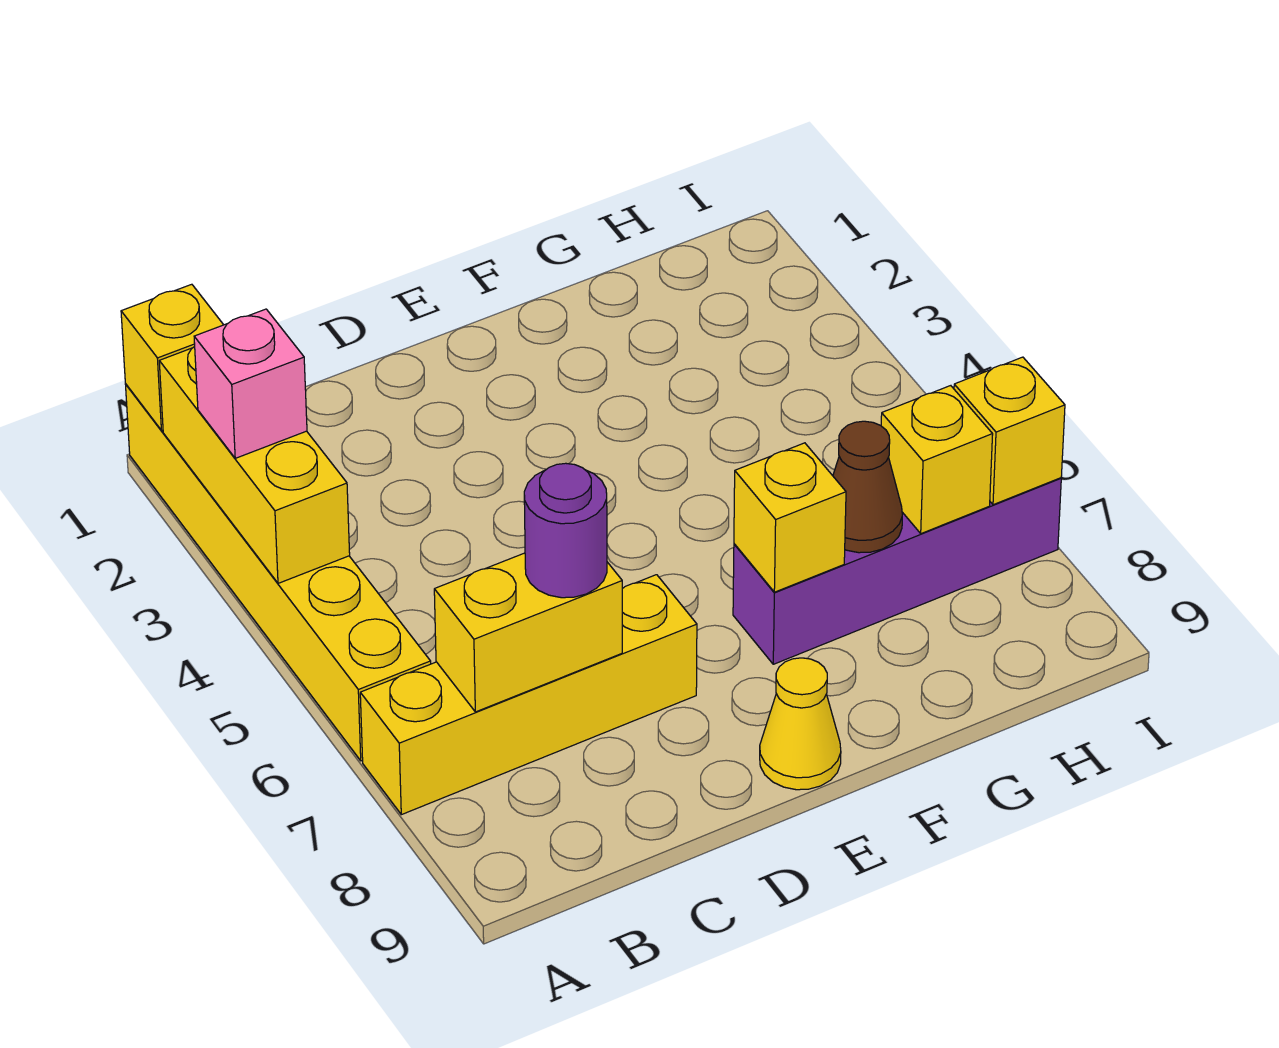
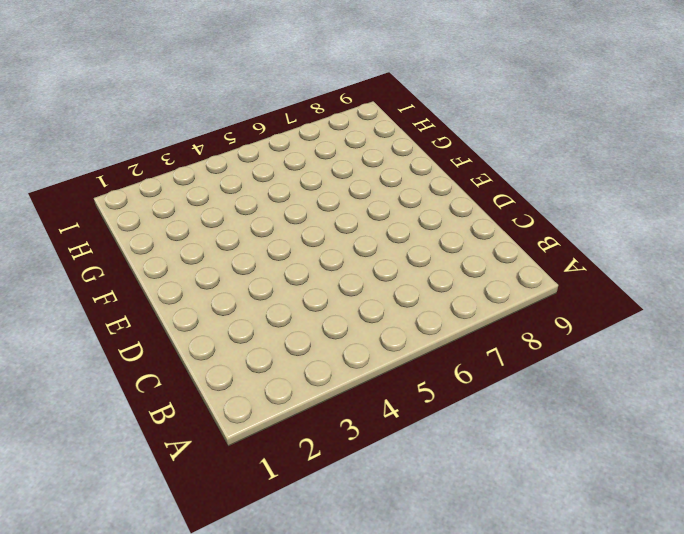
none -> yellow brick A1:A6 level 1
none -> yellow brick A7:D7 level 1
none -> yellow cone E9 level 1

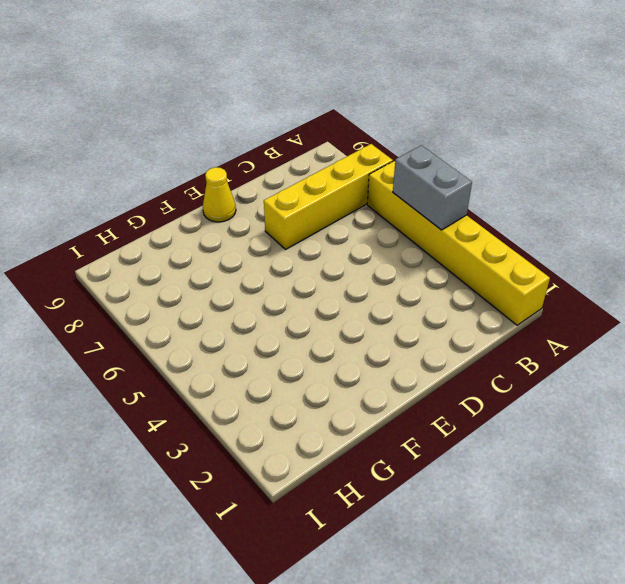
grey brick A4:A5 level 2 -> yellow brick A2:A4 level 2
none -> purple brick F7:I7 level 1
none -> yellow brick A1 level 2
none -> yellow brick B7:C7 level 2

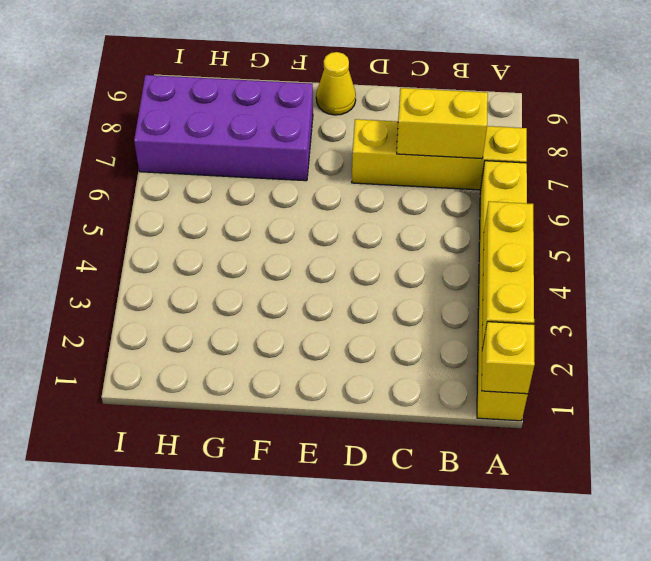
purple brick F7:I8 level 1 -> purple brick F7:I7 level 1
none -> yellow brick F7 level 2
none -> brown cone G7 level 2
none -> yellow brick H7 level 2

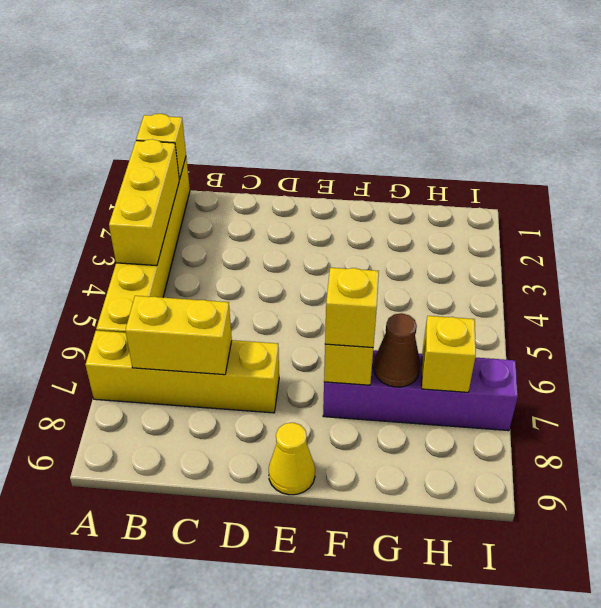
yellow brick F7 level 3 -> yellow brick I7 level 2
none -> pink brick A3 level 3
none -> purple round brick C7 level 3

